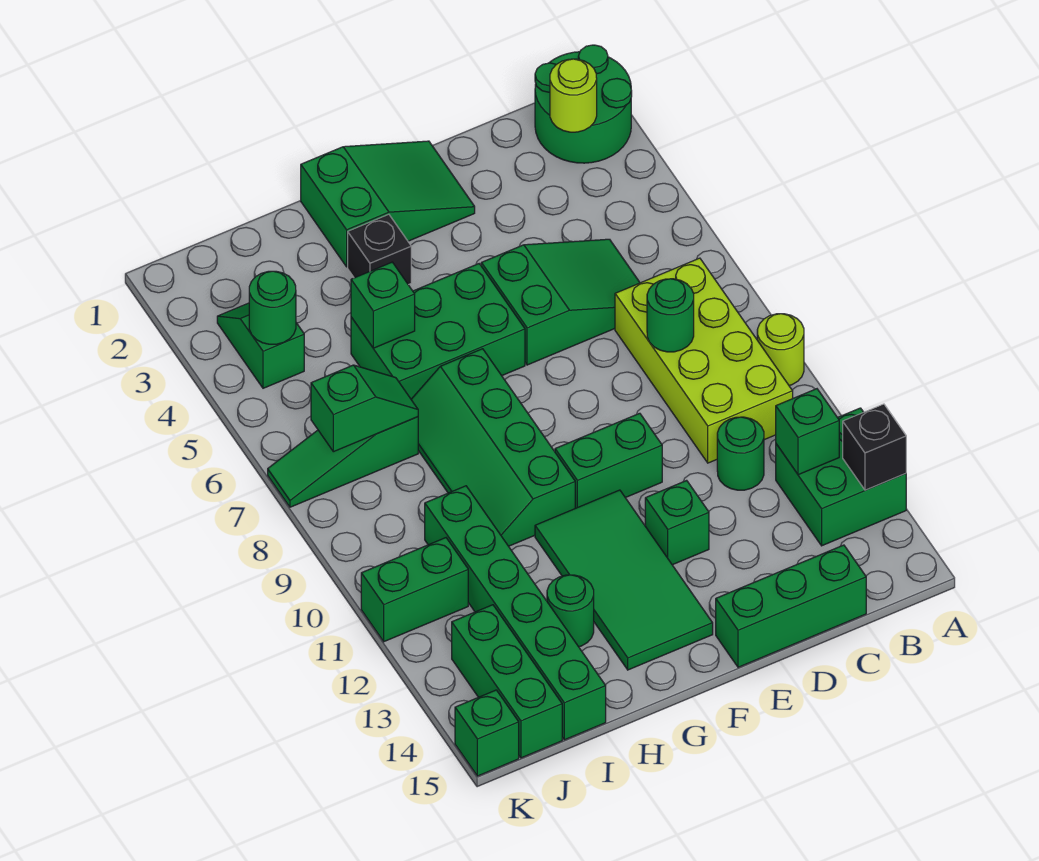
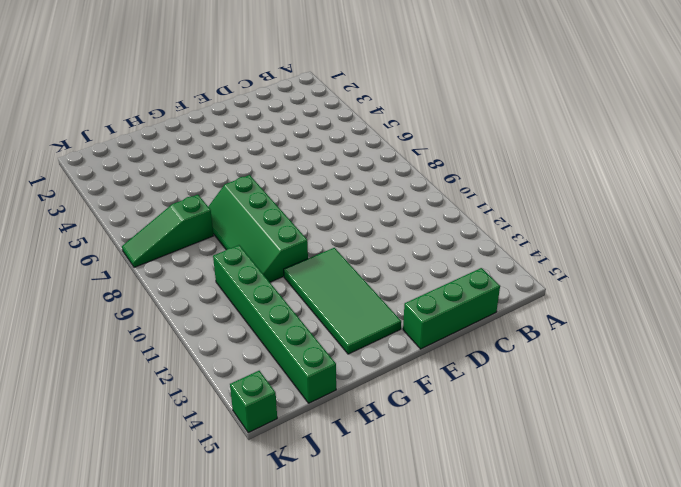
none -> green round brick A1:B2 level 1
none -> lime round brick A9 level 1
none -> green brick A12:B13 level 1

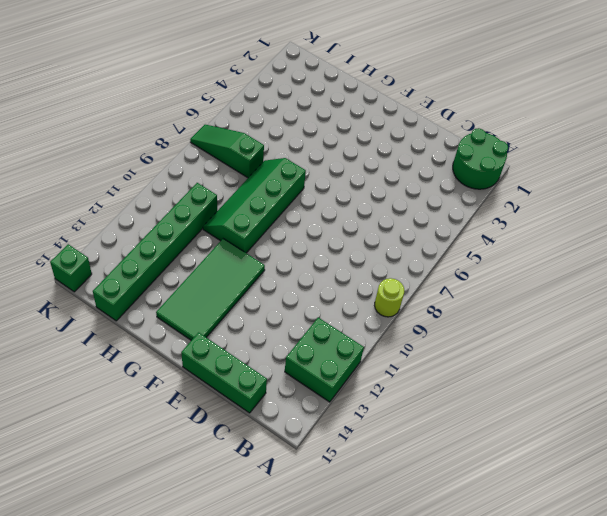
none -> lime brick B7:C10 level 1
none -> green slope C5:E6 level 1 top E
none -> green round brick C11 level 1

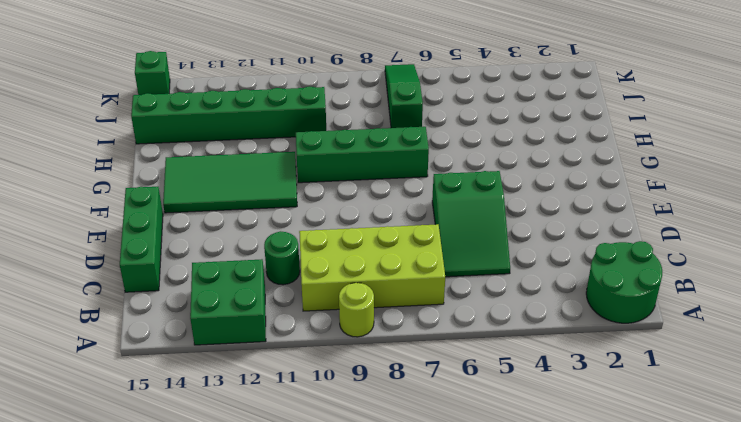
none -> green slope E1:G2 level 1 top G
none -> green brick E10:F10 level 1
none -> green brick E12 level 1

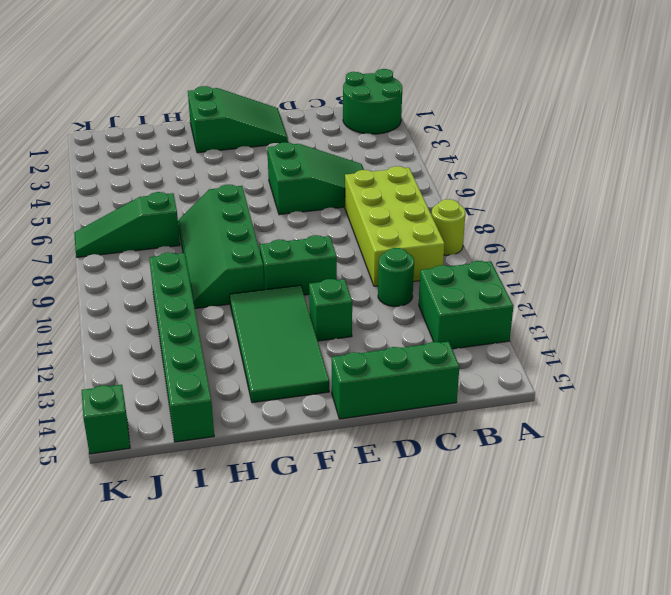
none -> green brick F5:H6 level 1
none -> black brick G3 level 1
none -> green round brick H13 level 1

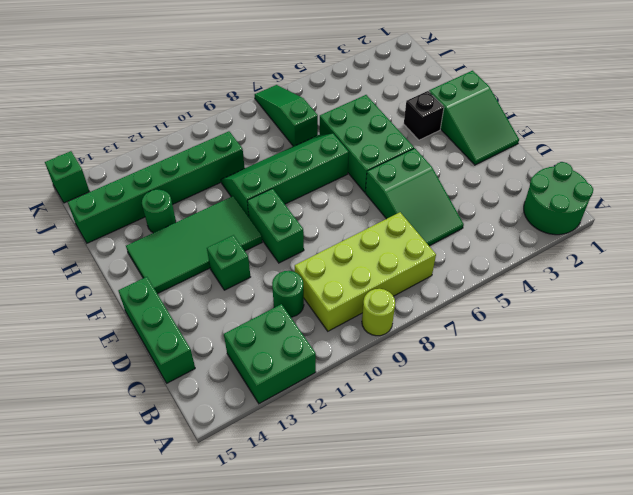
none -> green slope J3:J4 level 1 top 4
none -> green brick J11:K11 level 1
none -> green brick J13:J15 level 1

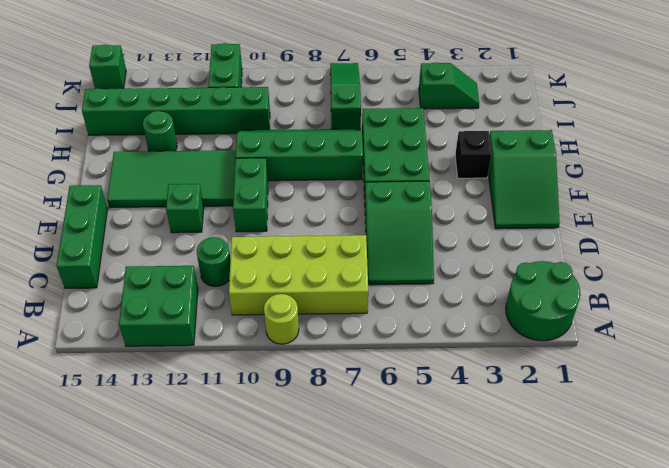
none -> green brick J13:J15 level 1
none -> black brick A13 level 2
none -> lime round brick B2 level 2

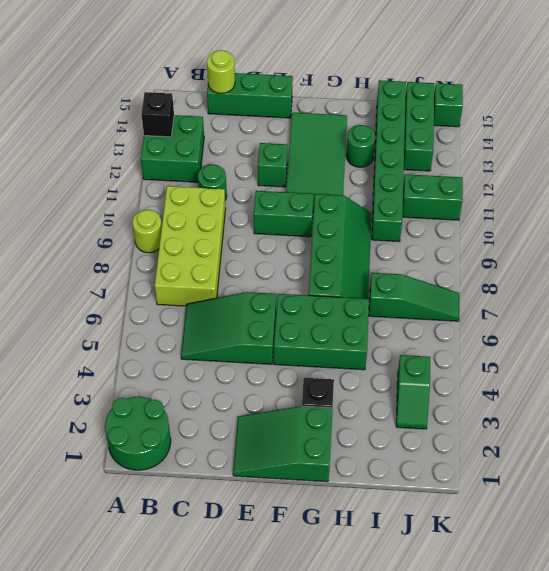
lime round brick C15 level 2 -> lime round brick B2 level 2
none -> green brick B12 level 2
none -> green round brick C8 level 2
none -> green brick H5 level 2

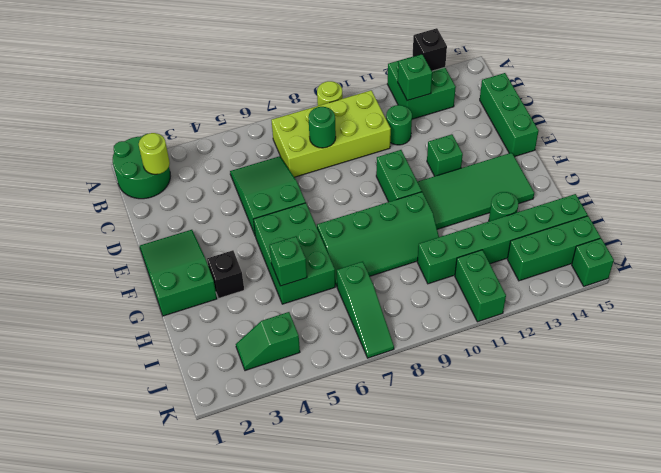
none -> green slope I7:J7 level 2 top J
none -> green round brick J4 level 2

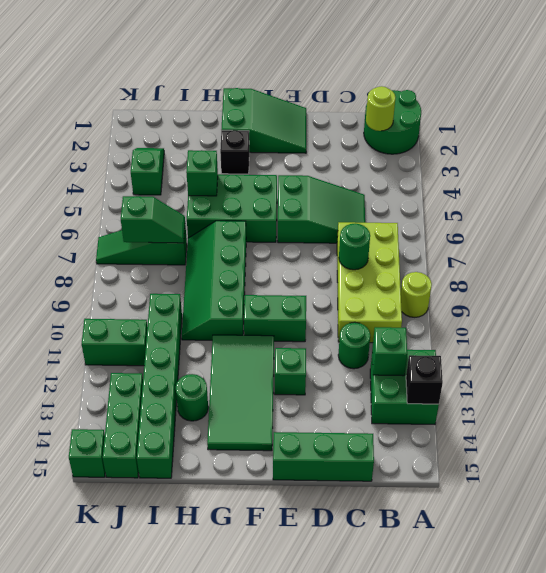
none -> green round brick J4 level 2

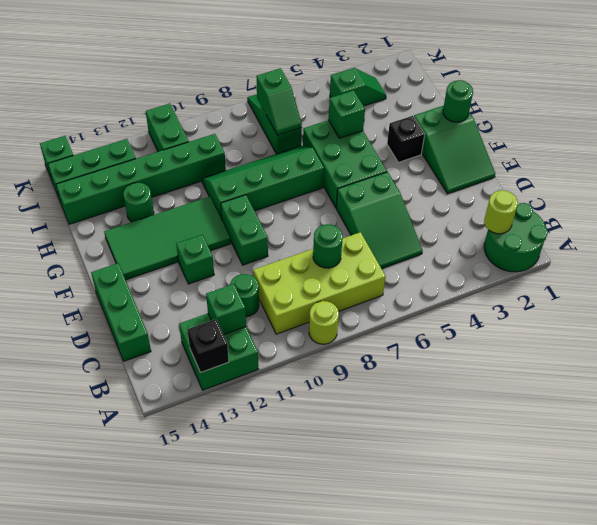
green round brick G1 level 2 -> green round brick J4 level 2

